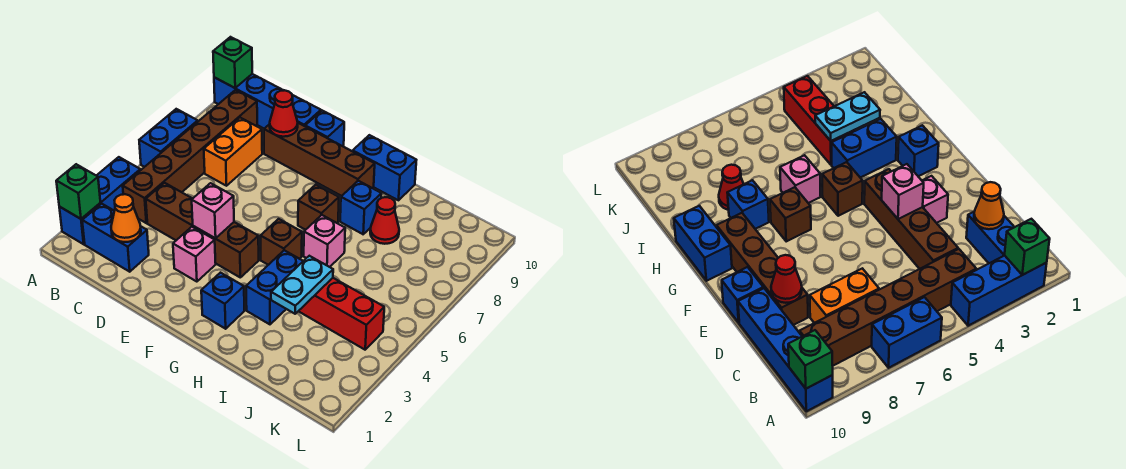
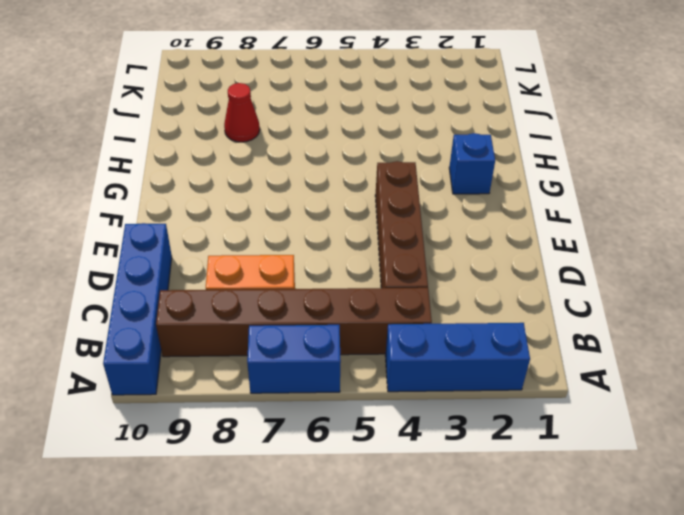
none -> blue brick B2:C2 level 1
none -> brown brick D9:G9 level 1
none -> pink brick E3 level 1

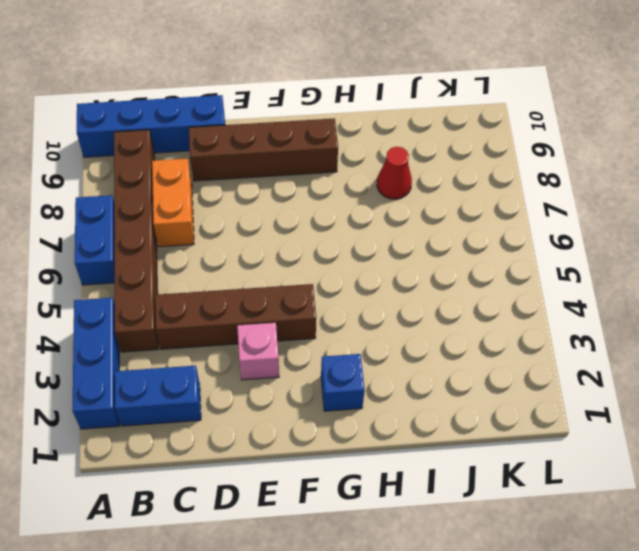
none -> blue brick E10 level 1
none -> brown brick G5 level 1
none -> brown brick G7 level 1

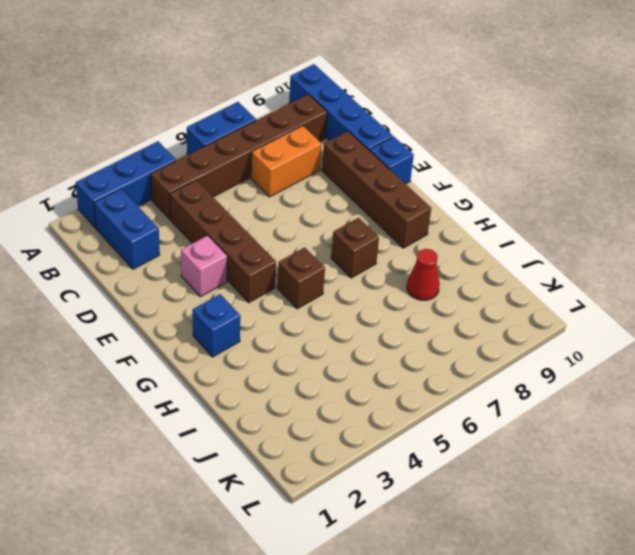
none -> blue brick G10:H10 level 1
none -> blue brick H3:H4 level 1
none -> pink brick H6 level 1

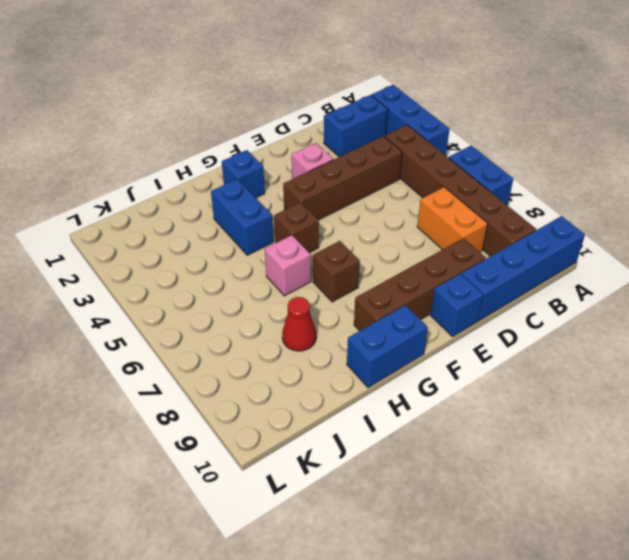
none -> blue brick H8 level 1
none -> red brick I4:K4 level 1
none -> green brick A2 level 2

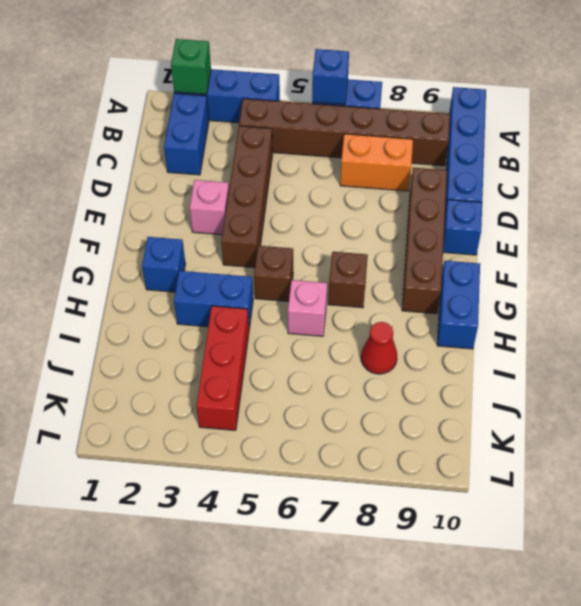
blue brick A6 level 2 -> blue brick H8 level 1
none -> green brick A10 level 2
none -> orange cone C2 level 2
none -> red cone D9 level 2

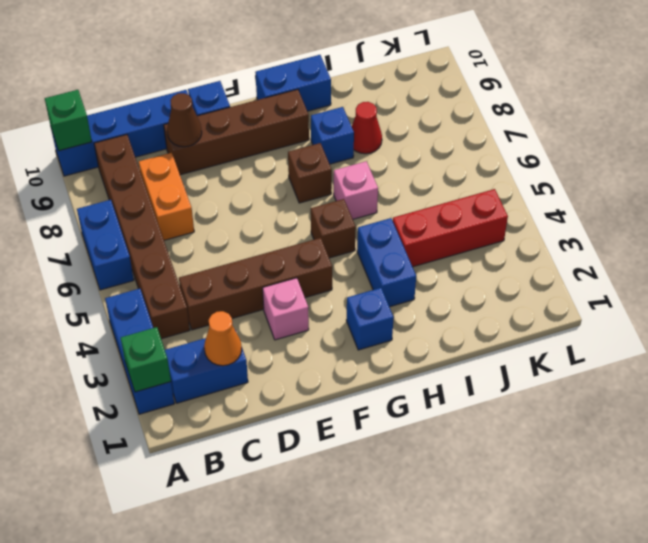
brown cone D9 level 2 -> red cone D9 level 2
none -> pink brick E4 level 2
none -> cyan plate I3:I4 level 2

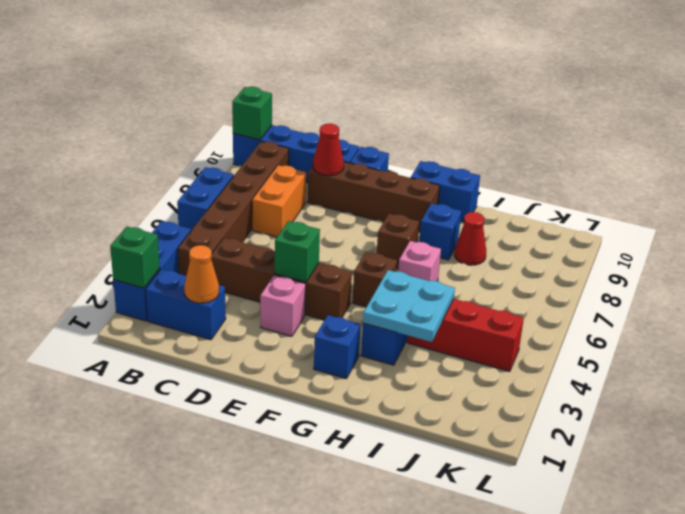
green brick E4 level 2 -> pink brick E4 level 2
cyan plate H3:I4 level 2 -> cyan plate I3:I4 level 2

